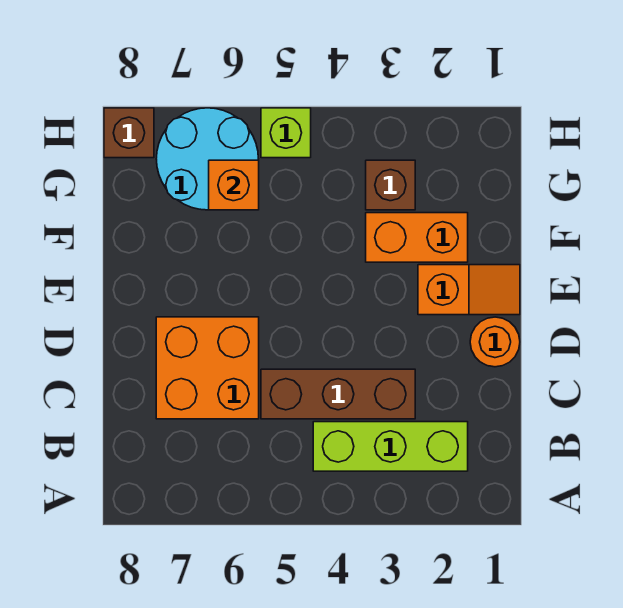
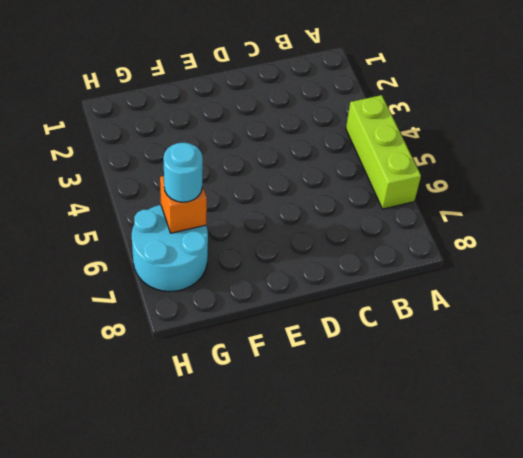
lime brick A4:A6 level 1 -> lime brick B2:B4 level 1
cyan round brick G6 level 3 -> none
none -> brown brick C3:C5 level 1
none -> orange brick C6:D7 level 1

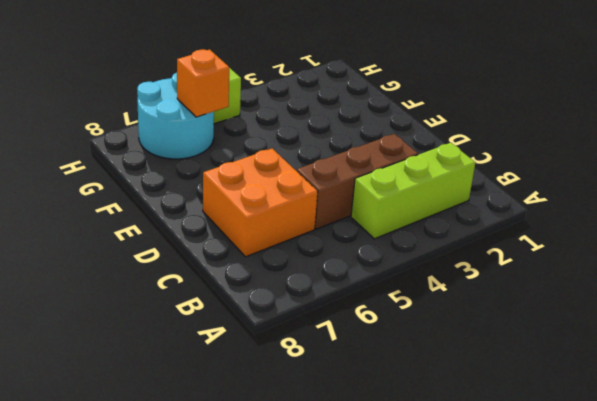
none -> orange round brick D1 level 1
none -> orange slope E1:E2 level 1 top 2

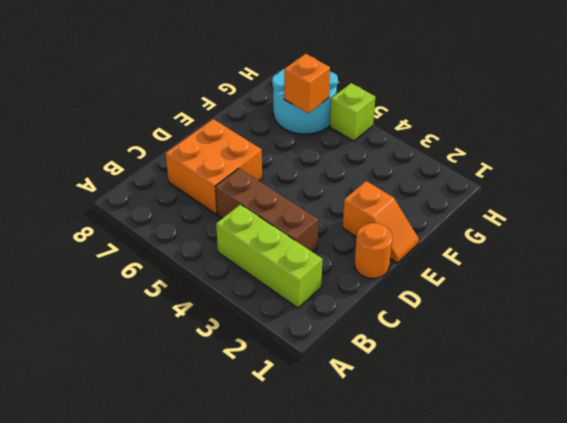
none -> orange brick F2:F3 level 1
none -> brown brick G3 level 1

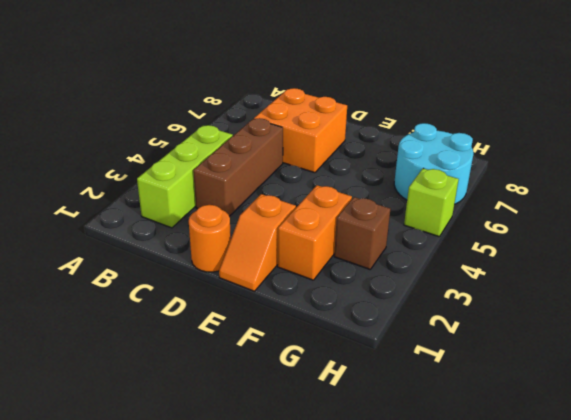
none -> brown brick H8 level 1
none -> orange brick G6 level 2

